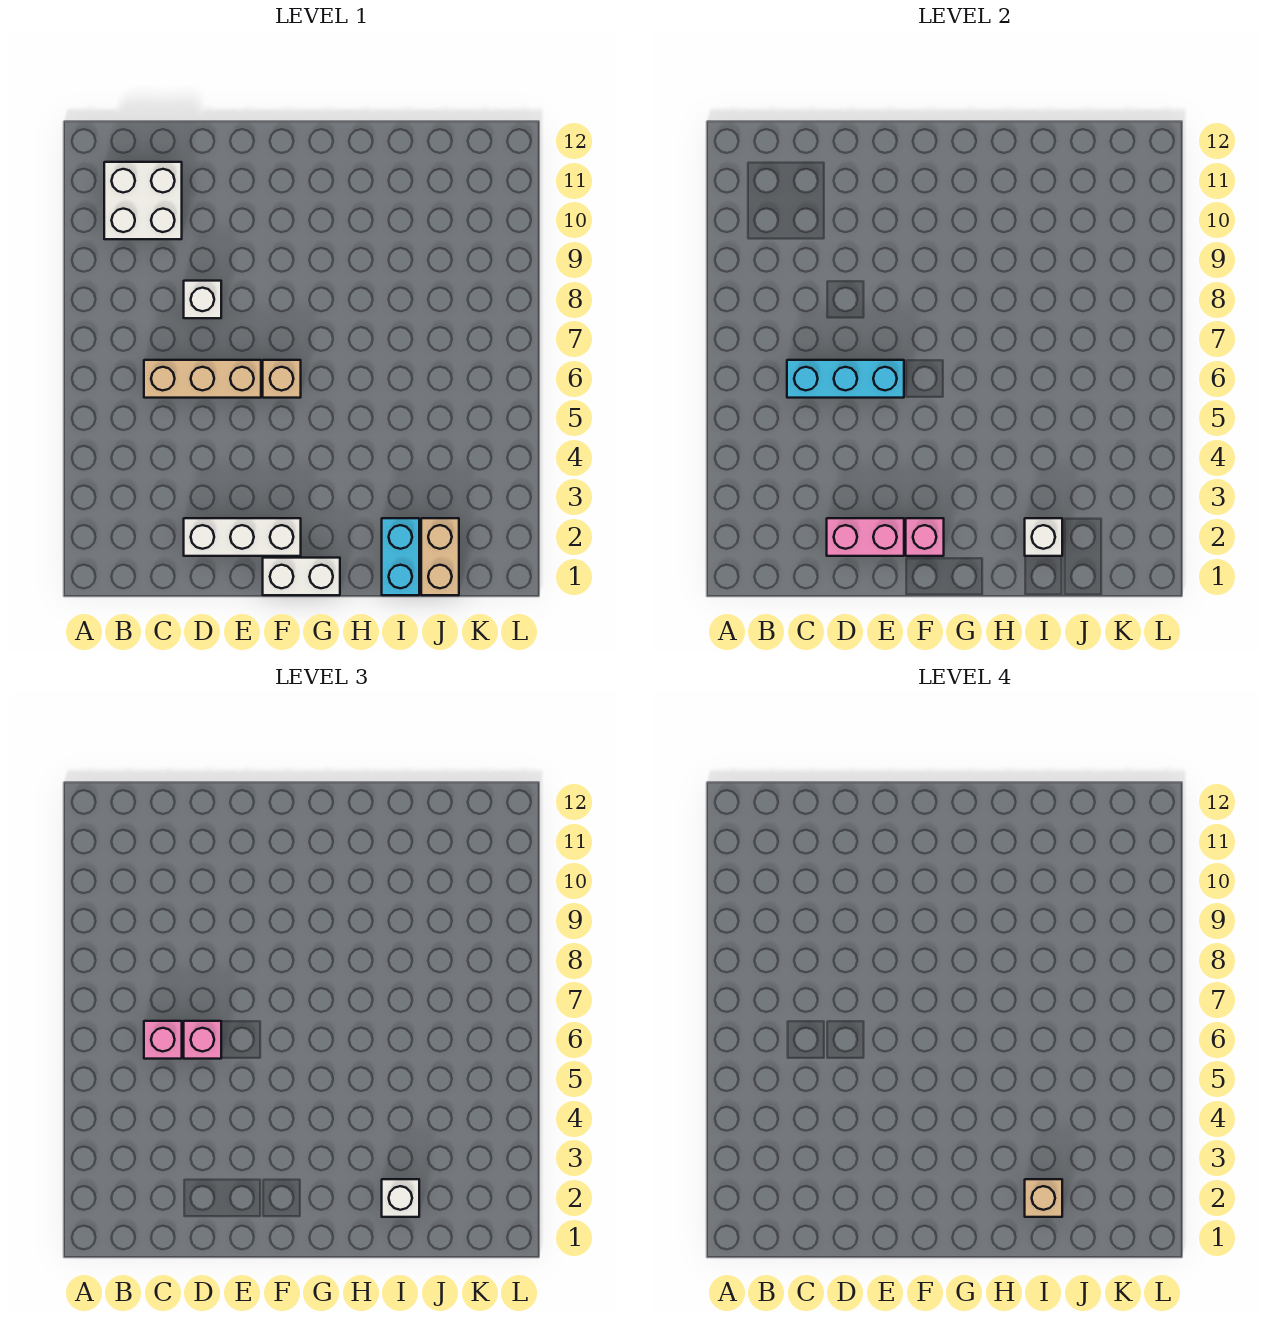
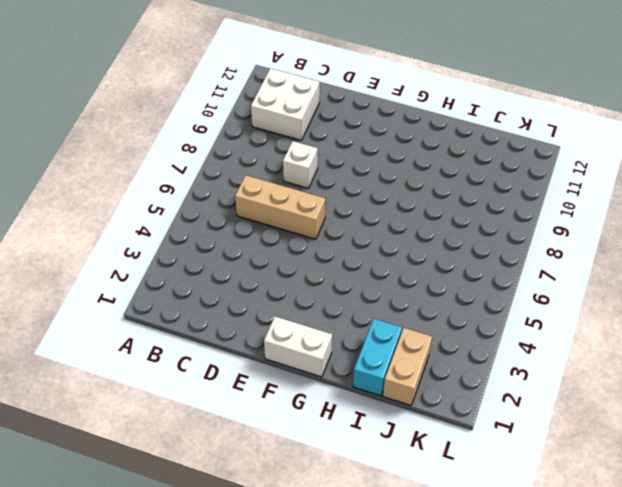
none -> white brick D2:F2 level 1
none -> tan brick F6 level 1
none -> cyan brick C6:E6 level 2

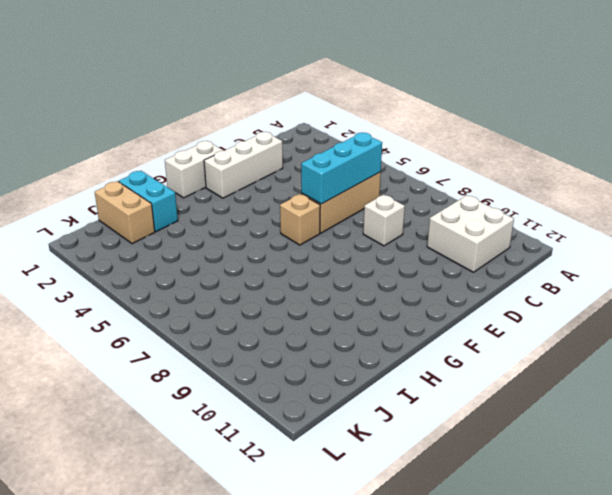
none -> pink brick D2:E2 level 2
none -> pink brick F2 level 2
none -> white brick I2 level 2

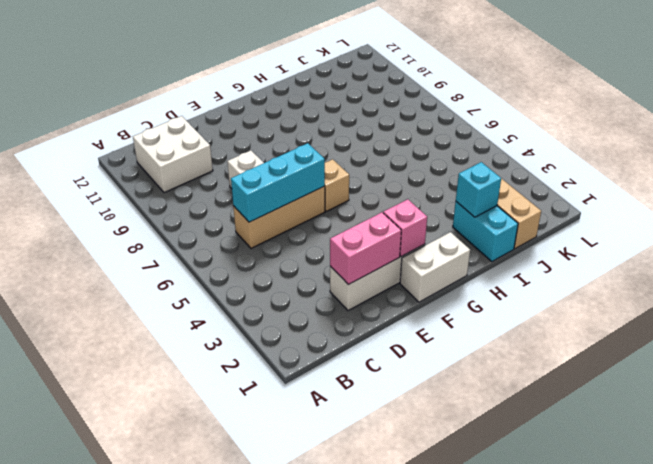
cyan brick I2 level 2 -> white brick I2 level 2
none -> pink brick C6 level 3
none -> pink brick D6 level 3
none -> white brick I2 level 3

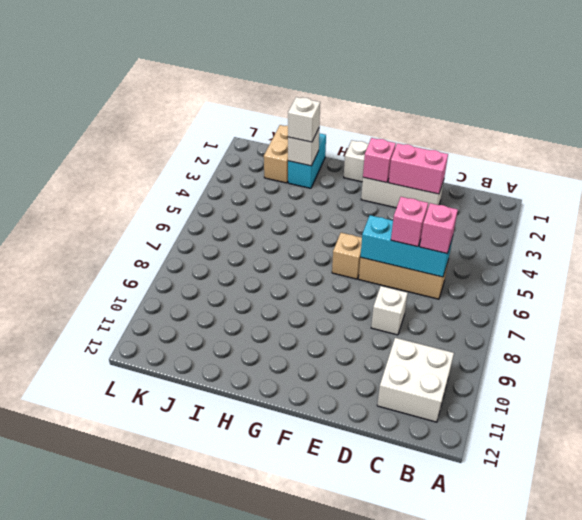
none -> tan brick I2 level 4

